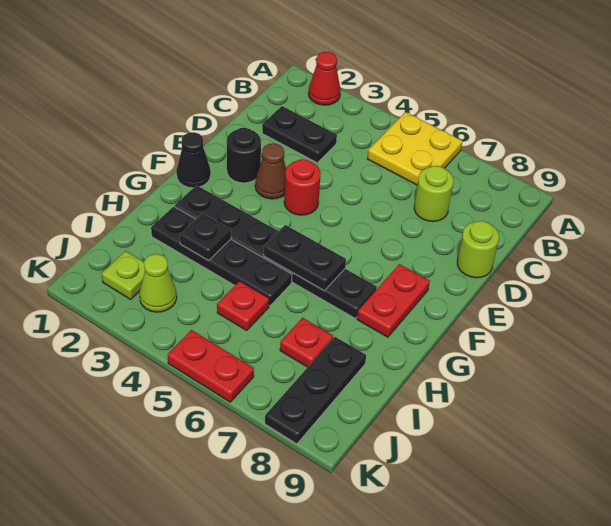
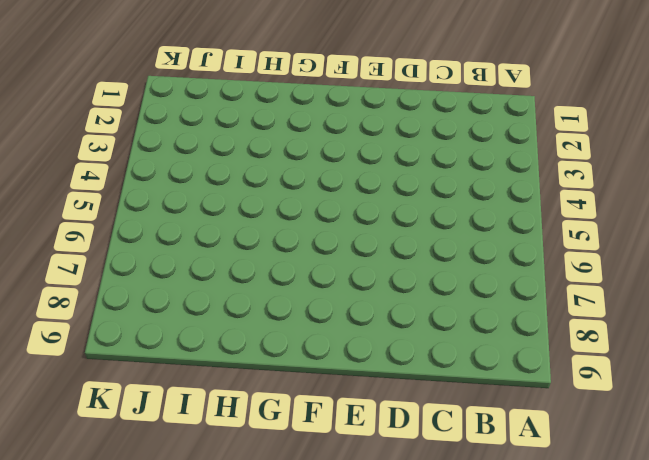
none -> red cone A2 level 1
none -> yellow plate A5:B6 level 1
none -> black plate C2:C3 level 1

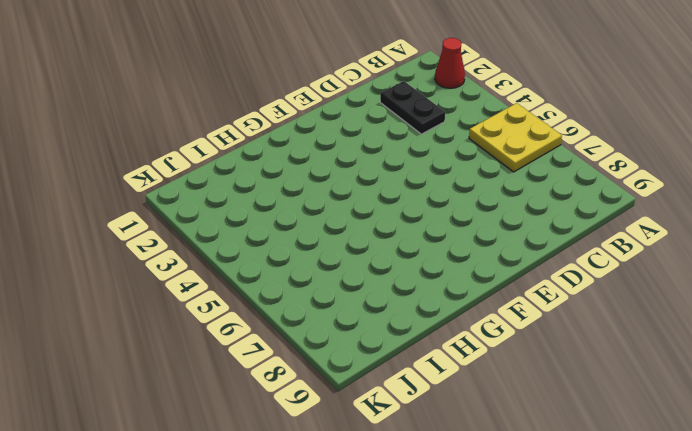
none -> lime round brick C7 level 1
none -> lime round brick D9 level 1
none -> black round brick E2 level 1

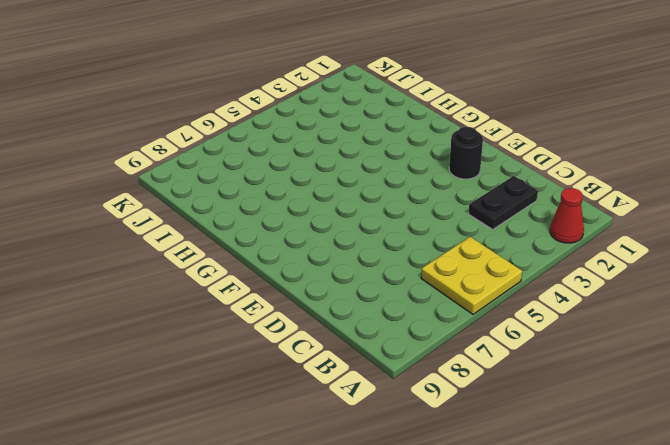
none -> lime round brick C7 level 1
none -> lime round brick D9 level 1
none -> brown cone E3 level 1

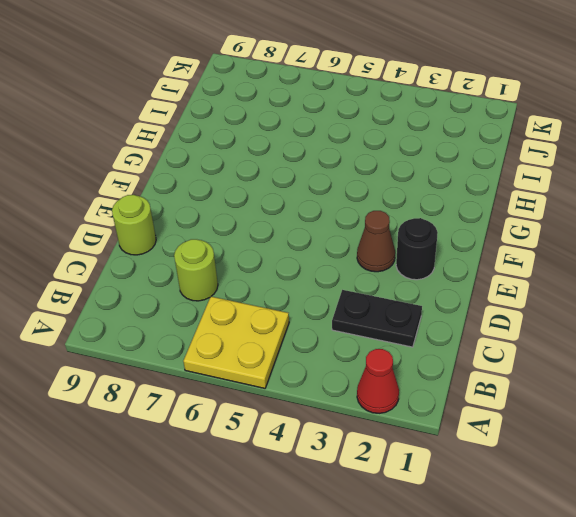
none -> red round brick E4 level 1
none -> black cone F1 level 1
none -> red plate F8:G8 level 1

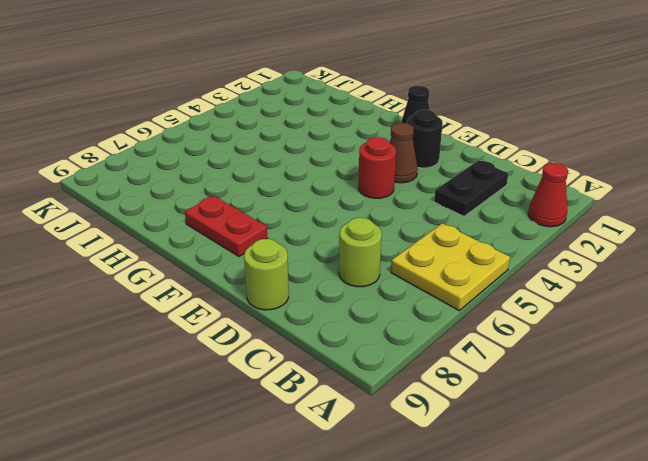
none -> black plate G2:G7 level 1
none -> black plate H2:H5 level 1
none -> red plate I5 level 1

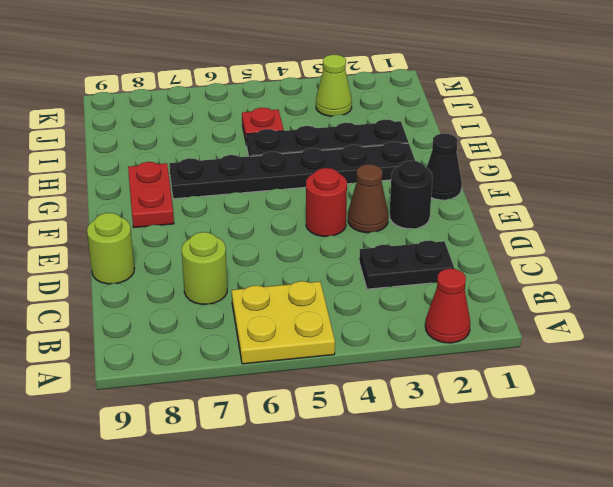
none -> red plate I7 level 1
none -> black plate I8:K8 level 1
none -> lime plate J2 level 1

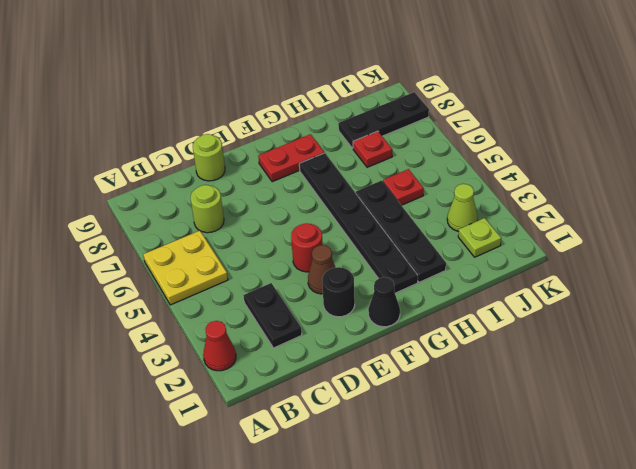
none -> red plate K5:K6 level 1
none -> black plate G5:G6 level 2
none -> black plate H3 level 2

